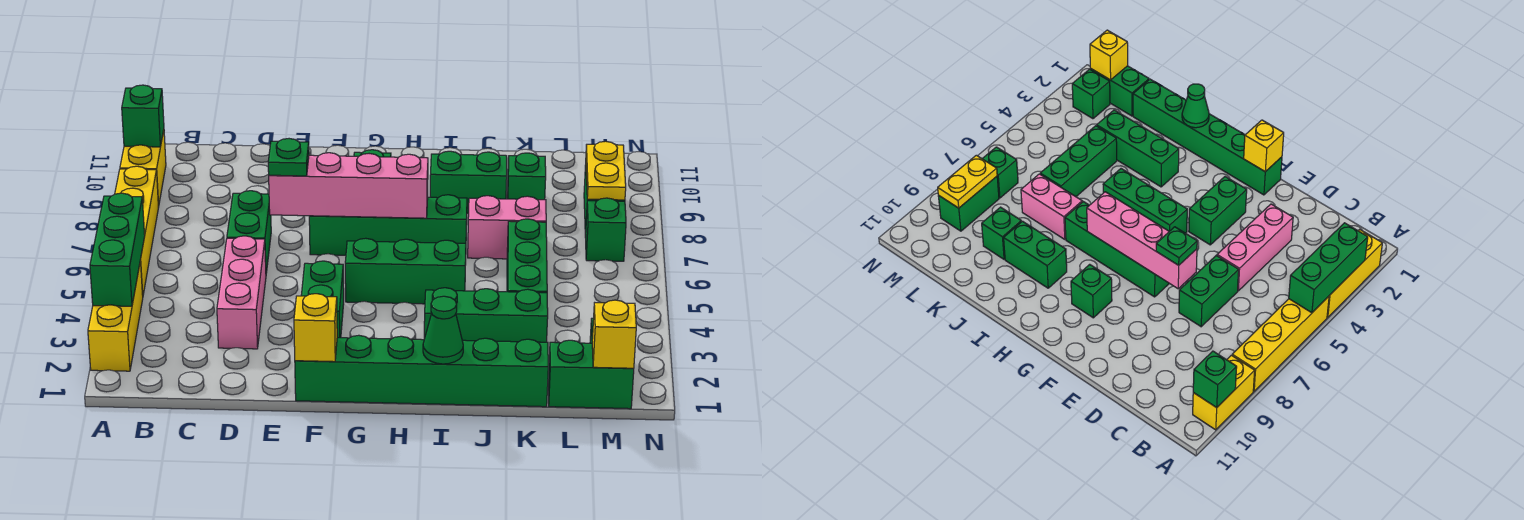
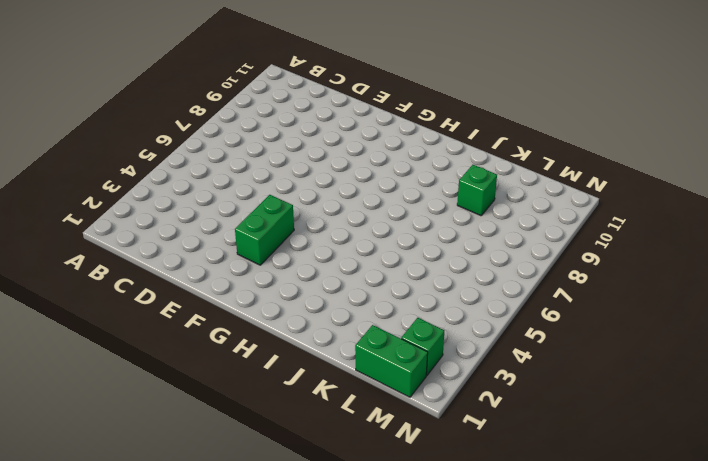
none -> yellow brick A2:A4 level 1
none -> yellow brick A5:A8 level 1
none -> yellow brick A9:A10 level 1

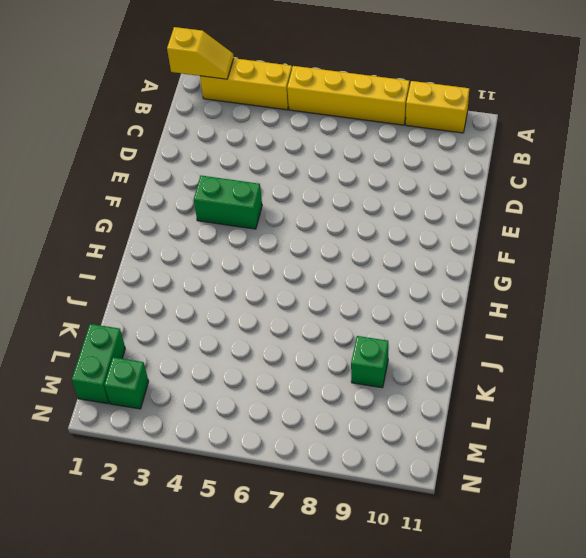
yellow slope A1:A2 level 2 top 1 -> none
none -> pink brick D3:D5 level 1
none -> green brick D6:D7 level 1
none -> green brick F1:K1 level 1

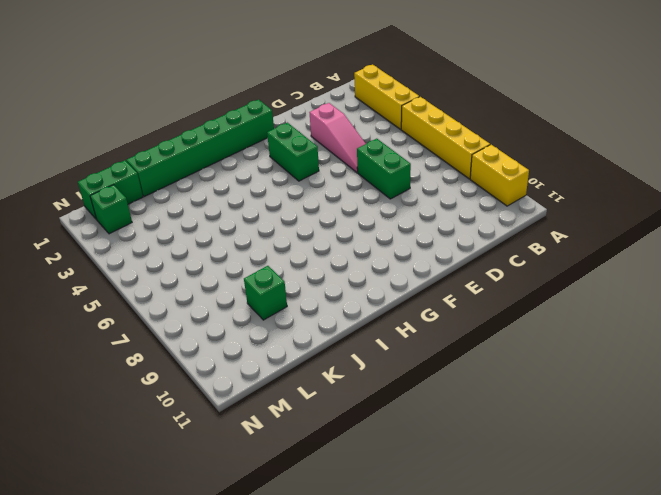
pink slope D3:D5 level 1 top 3 -> pink brick D3:D5 level 1
none -> green brick F7:I7 level 1
none -> green brick G5:I5 level 1
none -> green brick G9 level 1

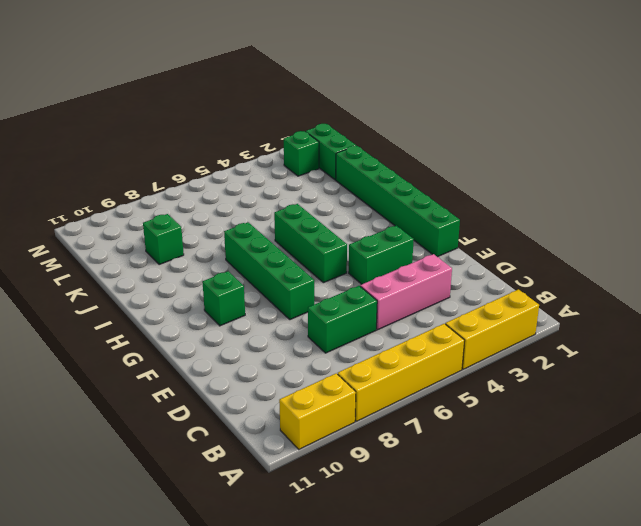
none -> green brick I3:K3 level 1
none -> green brick I9:J9 level 1
none -> pink brick J7:K7 level 1

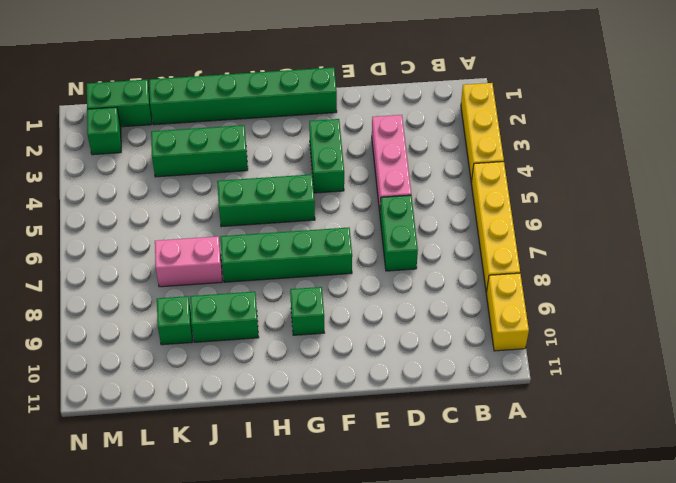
none -> green brick K4:K6 level 1
none -> green brick M7 level 1
none -> green brick M8:M9 level 1

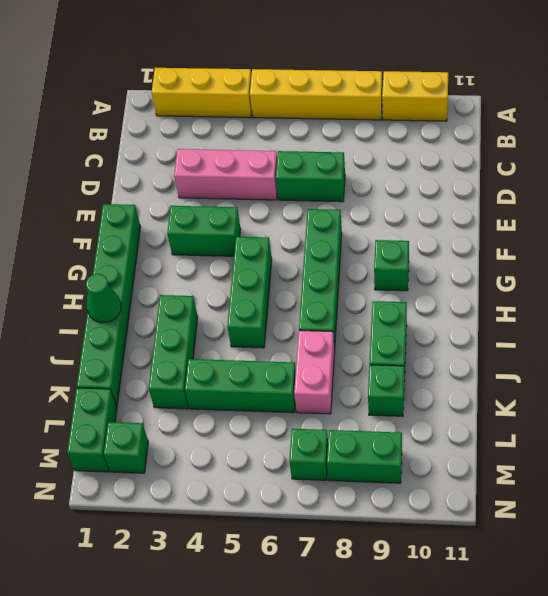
none -> green brick A3:A5 level 2
none -> green brick A10 level 2
none -> pink brick E7:H7 level 2

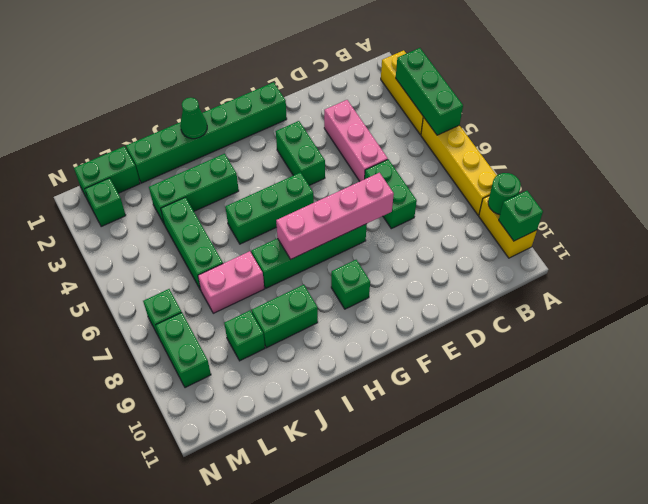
green round brick A9 level 2 -> none
none -> yellow brick F1 level 2
none -> yellow brick M1 level 2
none -> yellow plate M8:M9 level 2

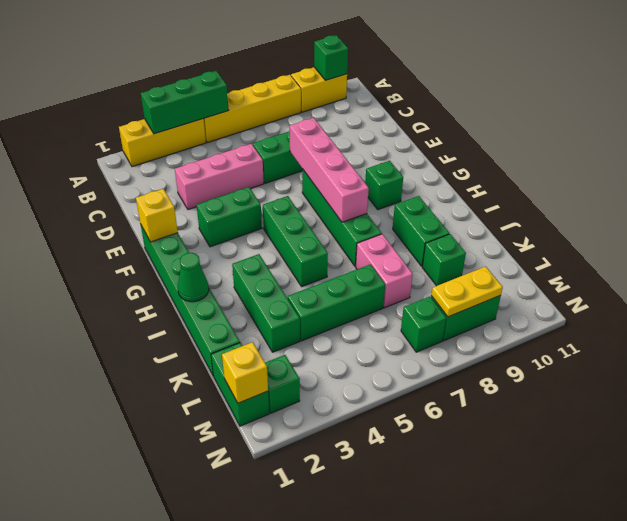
none -> green plate E7 level 3

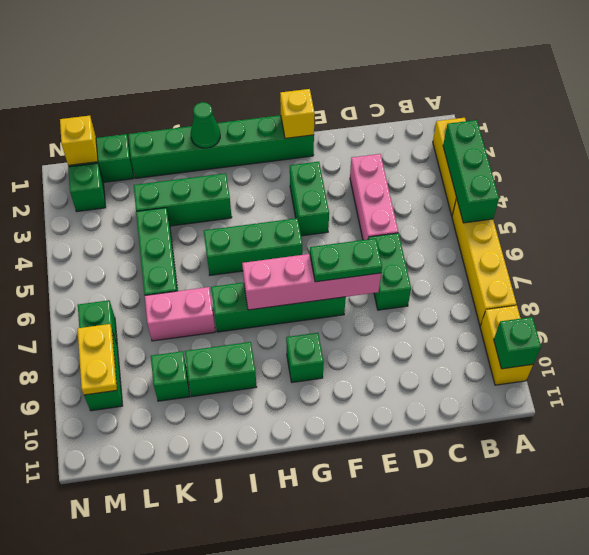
green plate E7:F7 level 3 -> green plate E7 level 3

